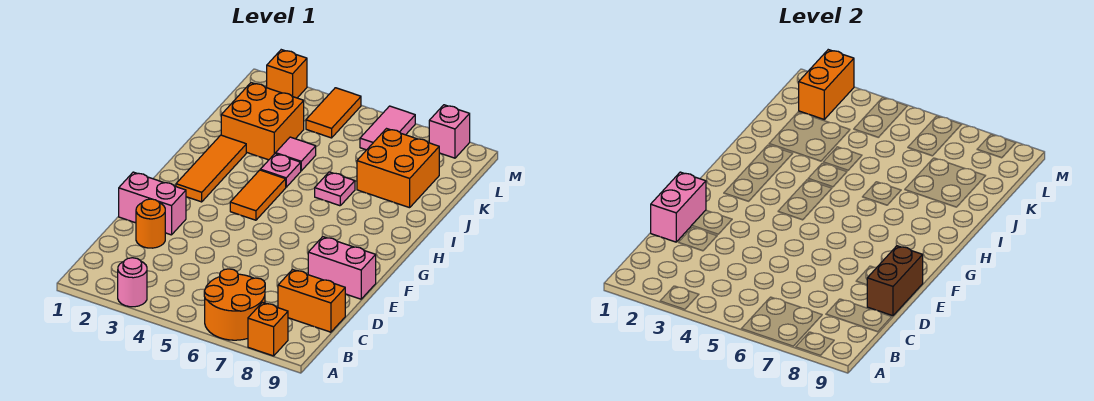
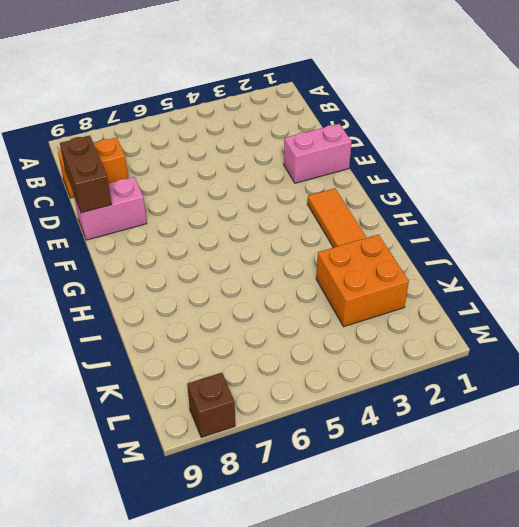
brown brick M8 level 1 -> pink brick M8 level 1
none -> pink round brick A3 level 1
none -> orange round brick A6:B7 level 1
none -> orange brick A8 level 1

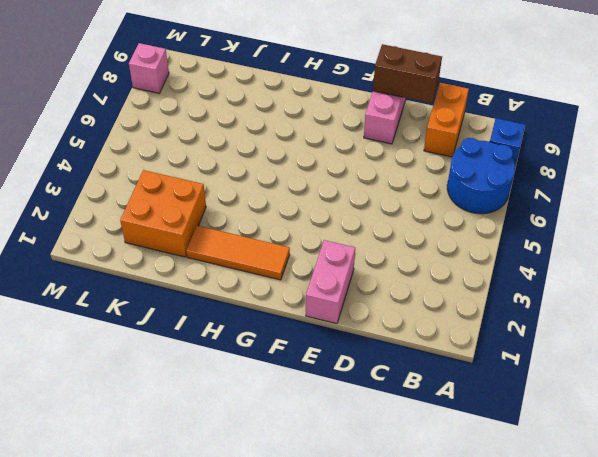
blue round brick A6:B7 level 1 -> orange round brick A6:B7 level 1
blue brick A8 level 1 -> orange brick A8 level 1
none -> pink round brick A3 level 1
none -> orange round brick D2 level 1
none -> orange tile G4:H4 level 1

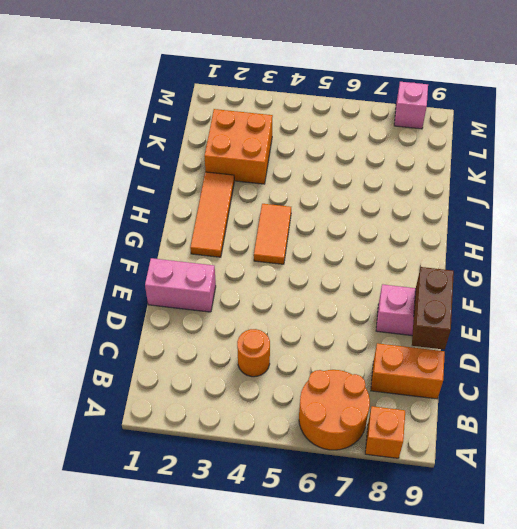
orange round brick C4 level 1 -> orange round brick D2 level 1
none -> pink round brick A3 level 1
none -> pink plate I4 level 1
none -> pink plate I6 level 1

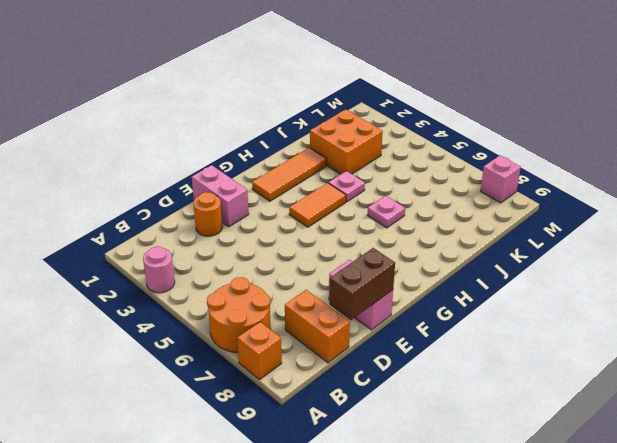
none -> pink tile J4 level 1
none -> orange brick J7:K8 level 1
none -> orange tile L4:M4 level 1

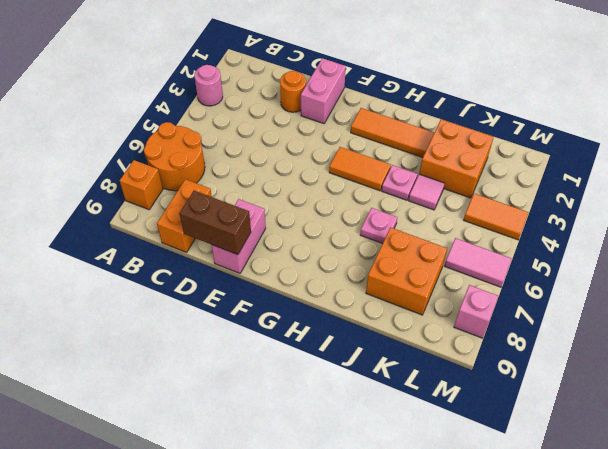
none -> orange brick M2 level 1
none -> pink brick D1:E1 level 2
none -> orange brick L2:M2 level 2

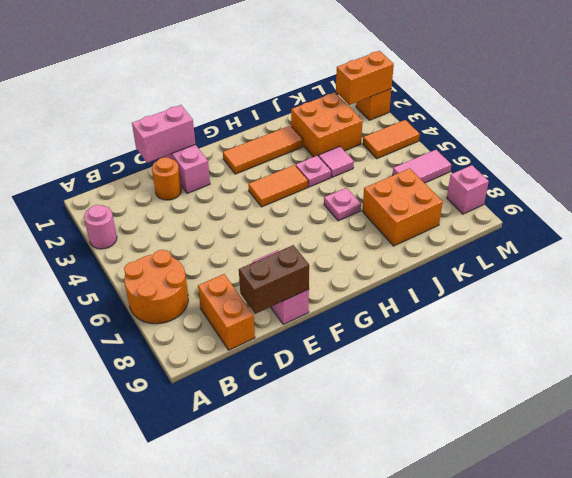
none -> orange brick A8 level 1

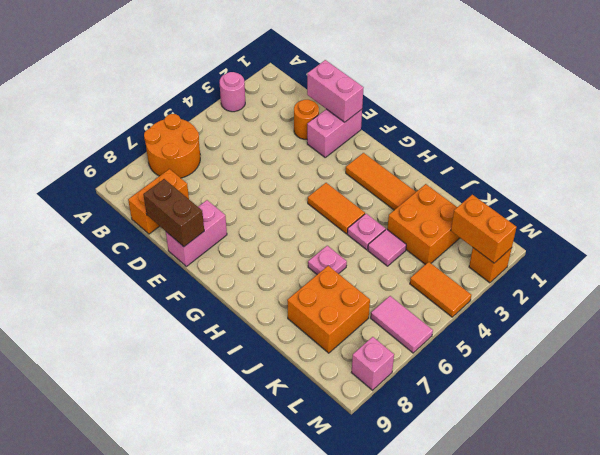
none -> orange brick A8 level 1

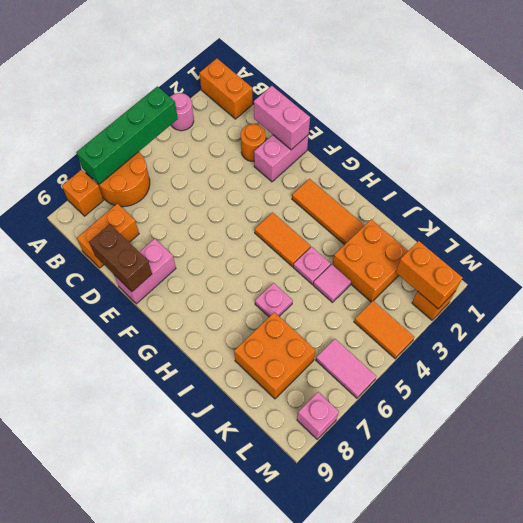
orange brick A1:B1 level 1 -> none
green brick A4:A7 level 2 -> none

